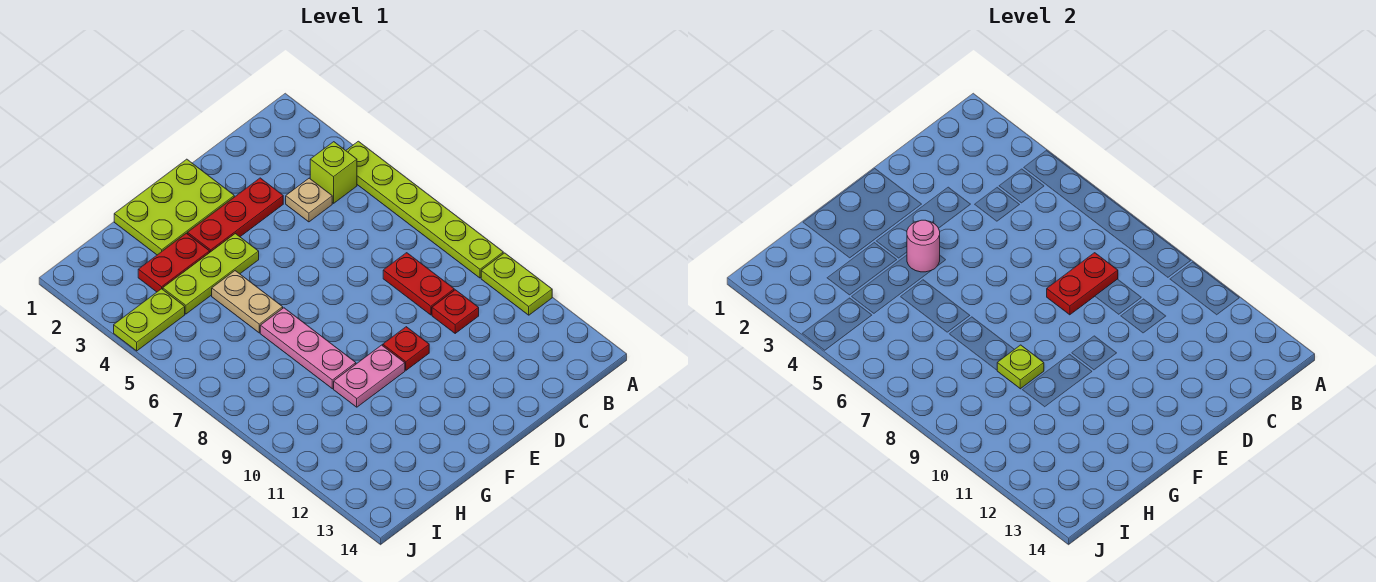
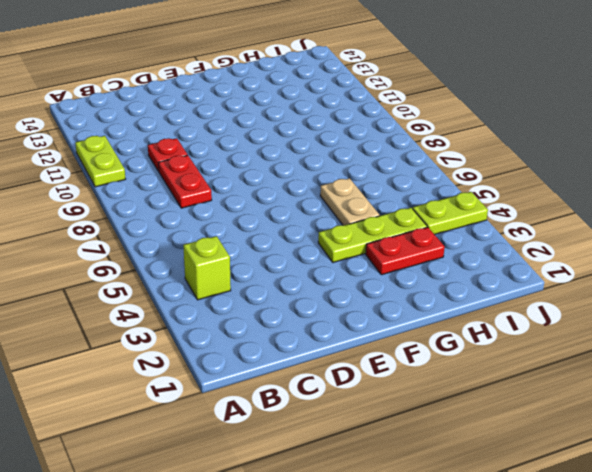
none -> lime plate A4:A9 level 1
none -> tan plate C4 level 1
none -> red plate D3:F3 level 1

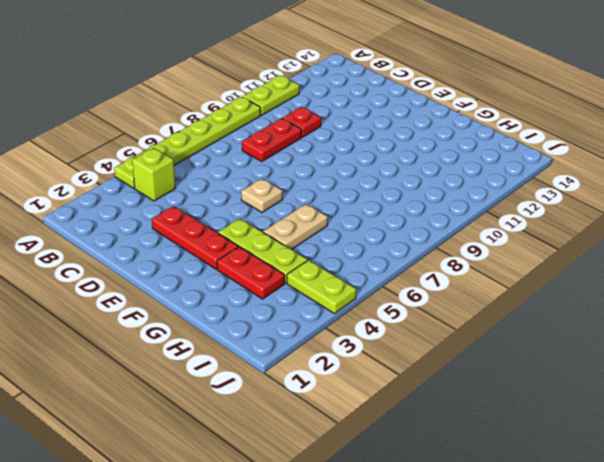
tan plate E6 level 1 -> tan plate C4 level 1
none -> lime plate E1:G2 level 1
none -> red plate E10 level 1
none -> pink plate F10:G10 level 1

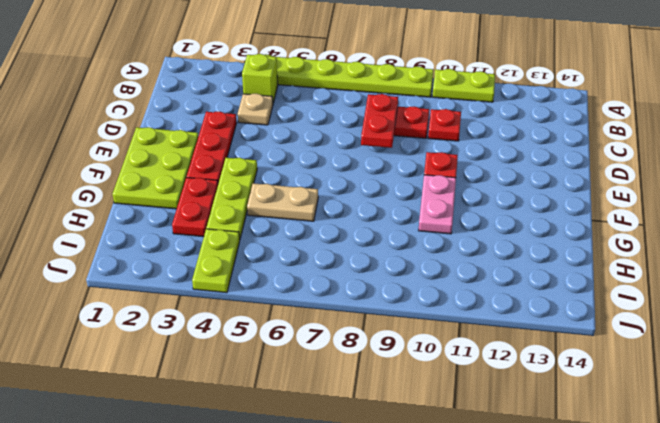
none -> pink plate G7:G9 level 1
none -> pink round brick F4 level 2
none -> lime plate G9 level 2

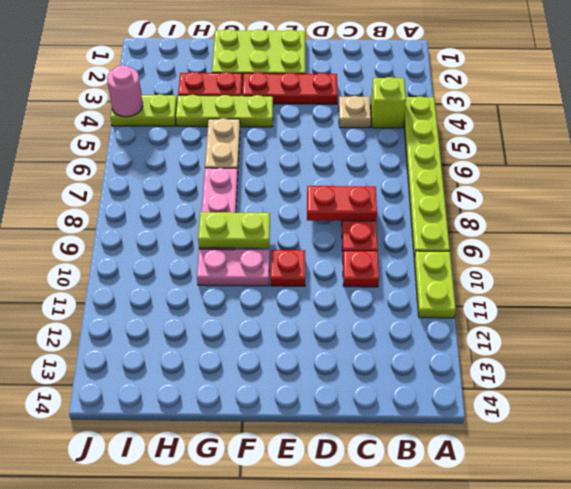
lime plate F9:G9 level 2 -> lime plate G9 level 2
pink round brick J4 level 2 -> pink round brick F4 level 2

